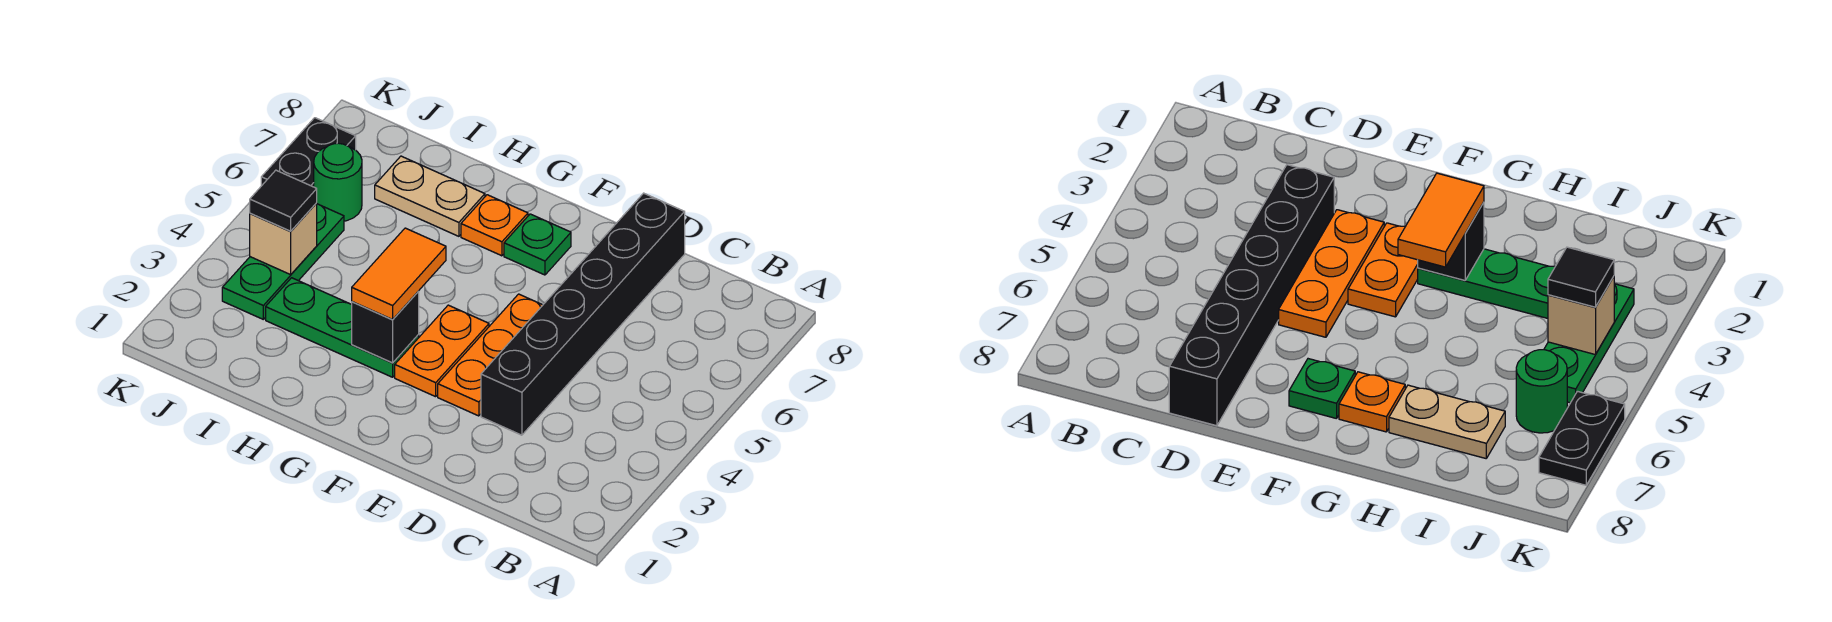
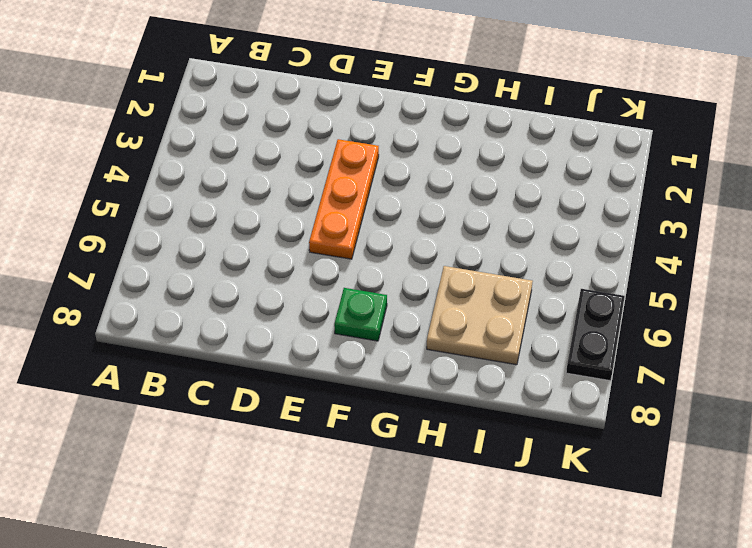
tan plate H6:I7 level 1 -> tan plate H7:I7 level 1
none -> black brick D3:D8 level 1
none -> orange plate F3:F4 level 1
none -> green plate G3:I3 level 1

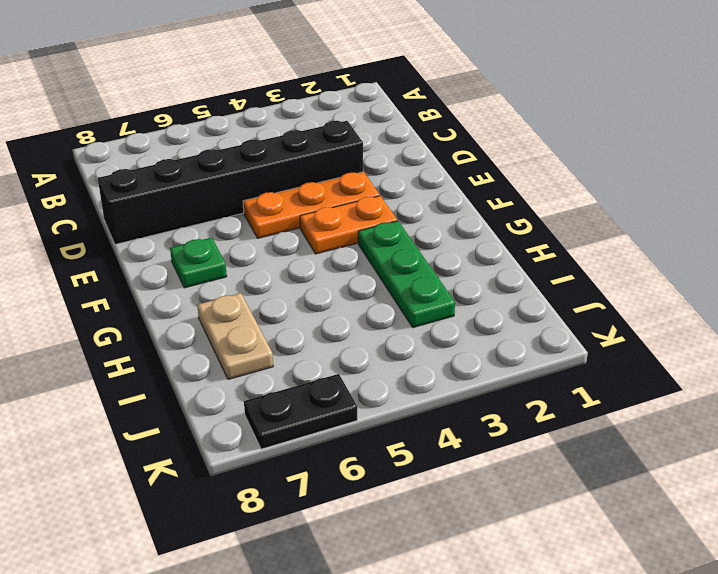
none -> orange plate G7 level 1
none -> green plate J3:J5 level 1
none -> green round brick J6 level 1

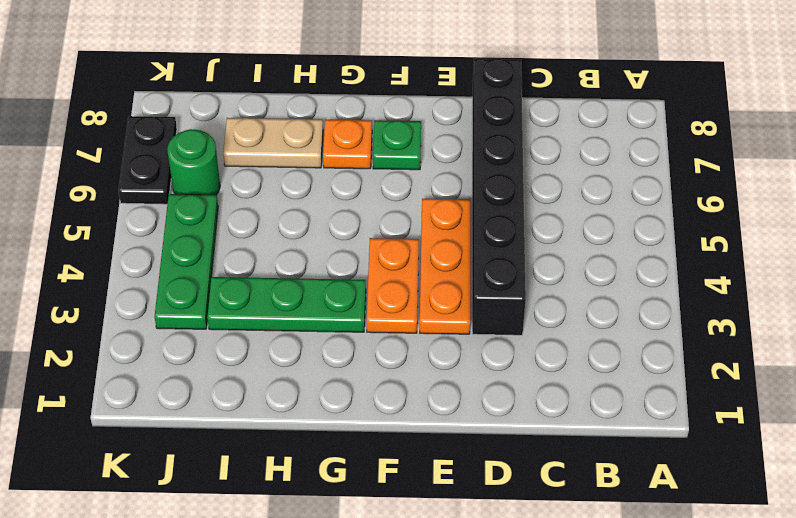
none -> black brick G3 level 2
none -> tan brick J4 level 2
none -> orange tile G3:G4 level 3

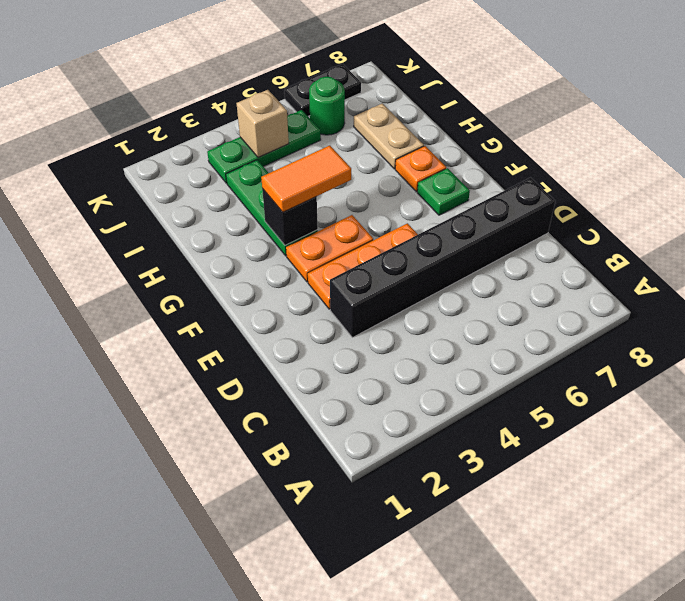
none -> black tile J4 level 3

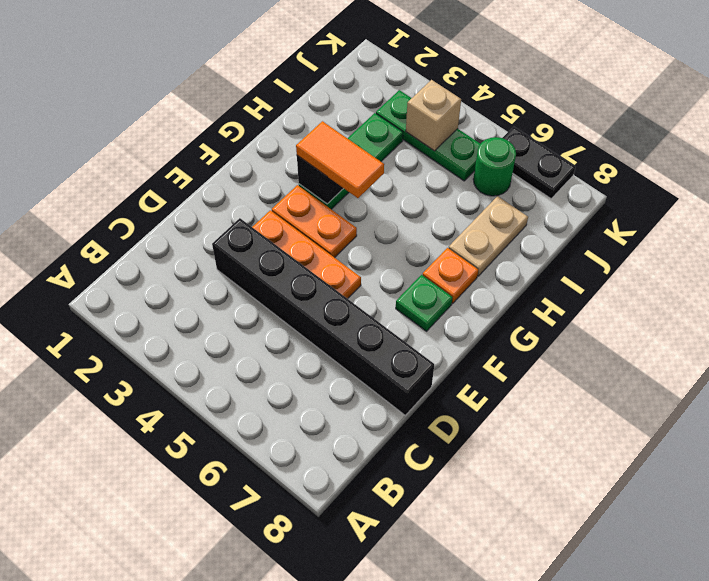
none -> black tile J4 level 3

